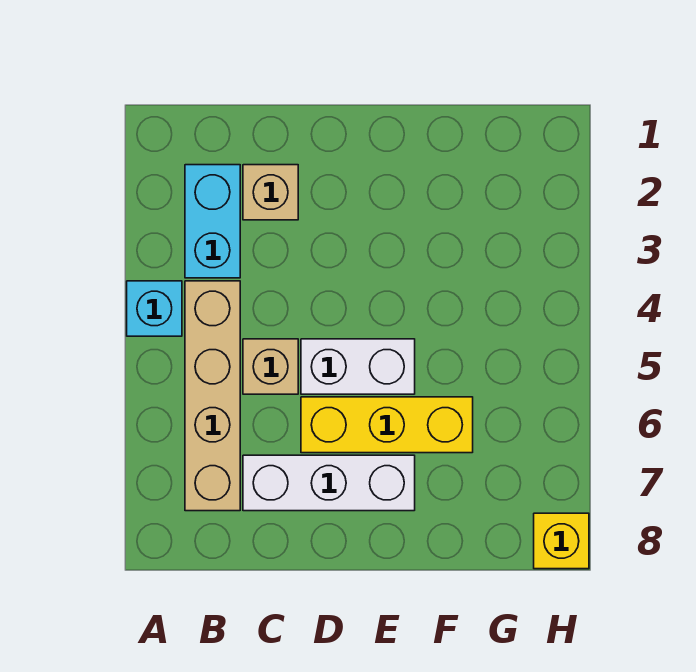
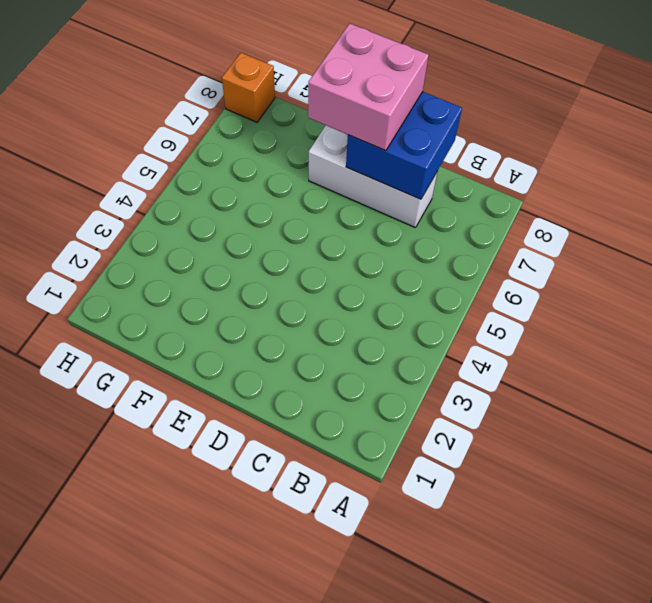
blue brick C7:D8 level 2 -> none
pink brick D7:E8 level 3 -> none
orange brick H8 level 1 -> yellow brick H8 level 1
none -> cyan brick A4 level 1
none -> cyan brick B2:B3 level 1

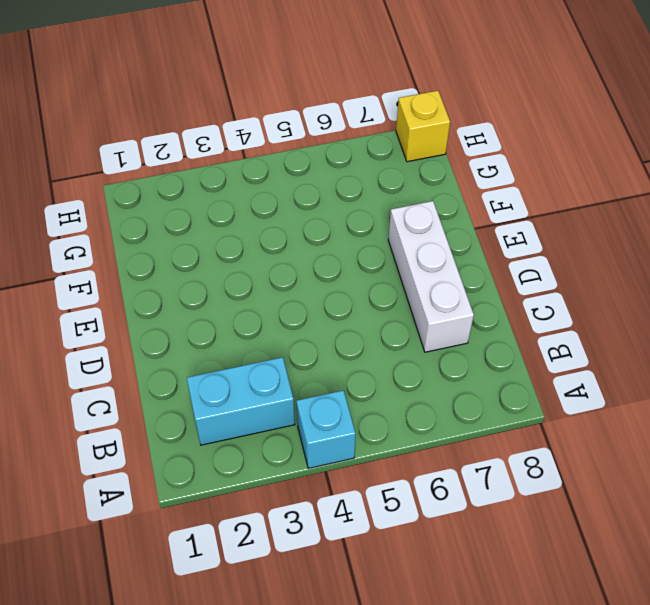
none -> tan brick B4:B7 level 1
none -> tan brick C2 level 1

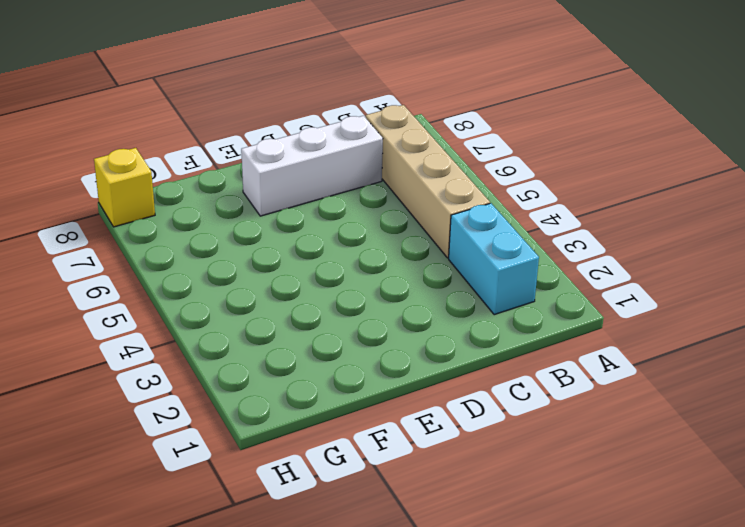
none -> cyan brick A4 level 1
none -> tan brick C2 level 1

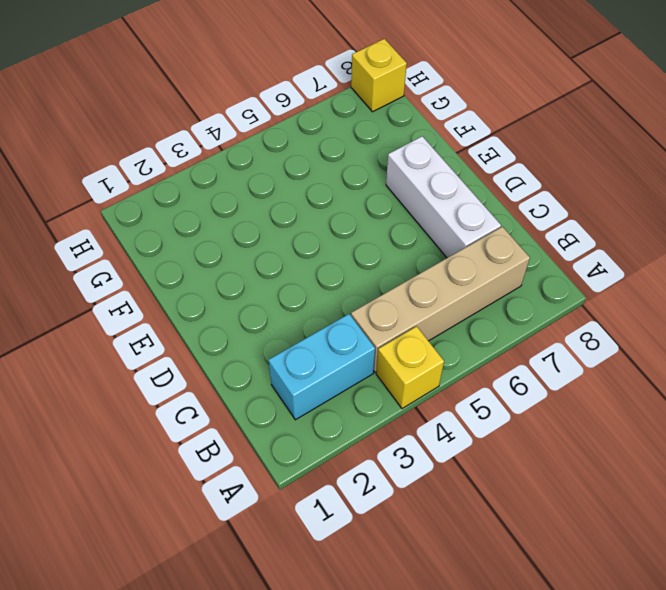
yellow brick A4 level 1 -> cyan brick A4 level 1
none -> tan brick C2 level 1
none -> tan brick C5 level 1

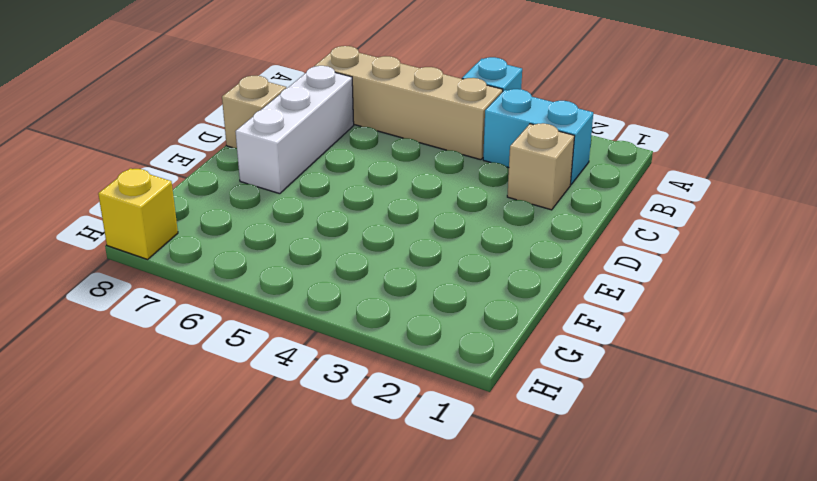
tan brick D8 level 1 -> tan brick C5 level 1
none -> white brick D5:E5 level 1
none -> yellow brick D6:F6 level 1

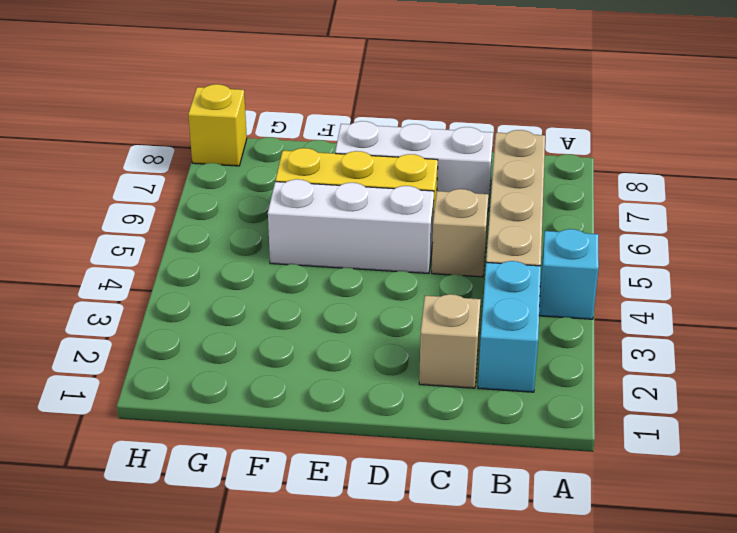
white brick D5:F5 level 1 -> white brick D5:E5 level 1

